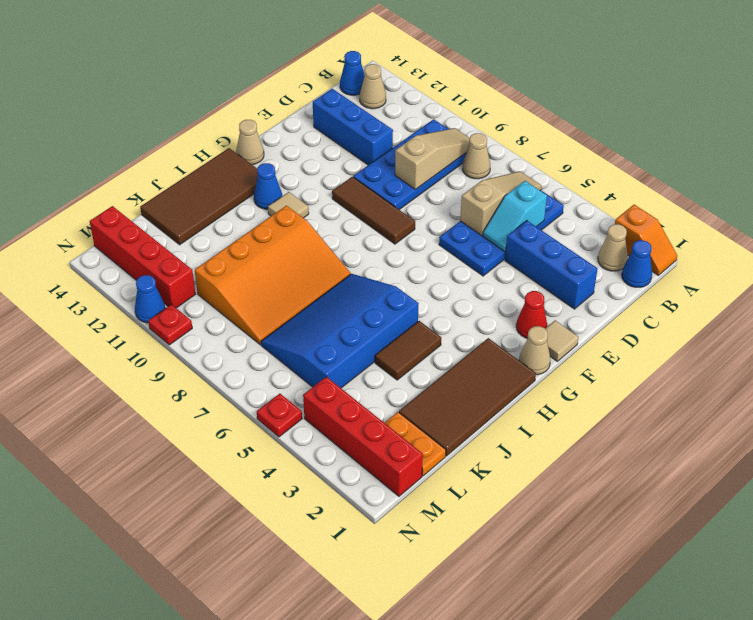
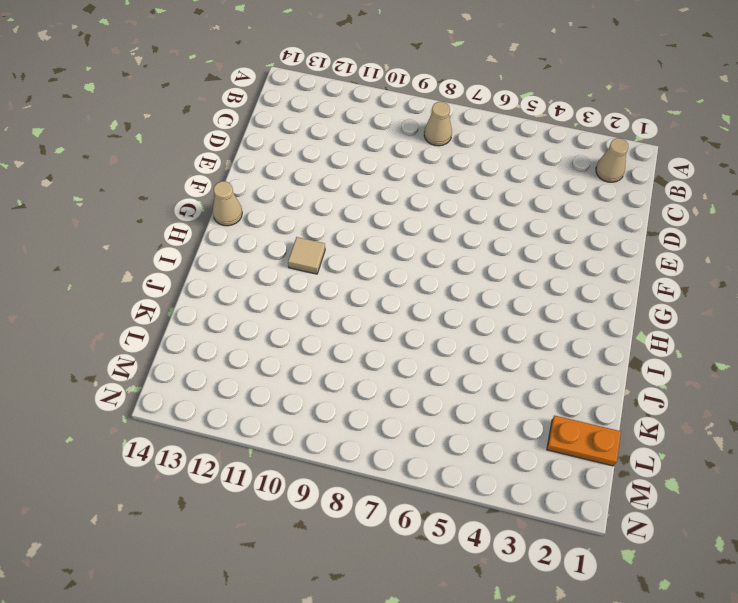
none -> orange slope A1:A2 level 1 top 2
none -> blue cone B1 level 1
none -> blue plate B5:E6 level 1
none -> blue plate B9:E10 level 1

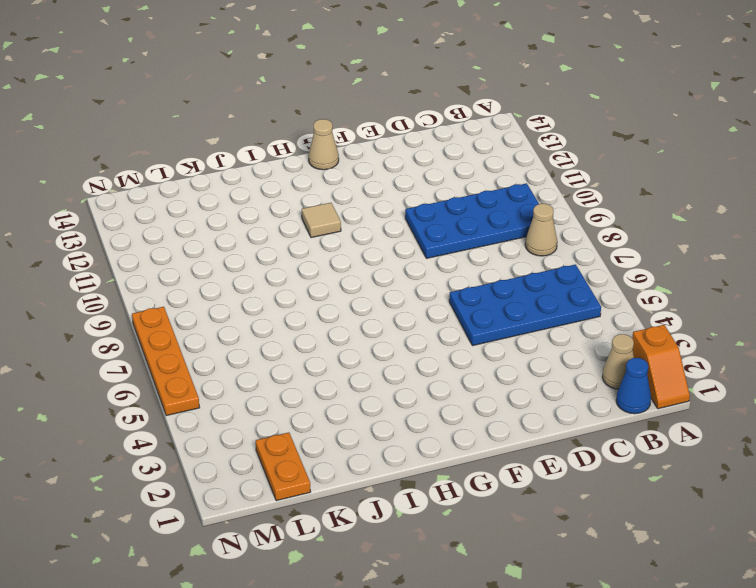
orange plate N5:N8 level 1 -> red plate N5 level 1
none -> tan cone B13 level 1
none -> blue cone B14 level 1
none -> blue brick D2:D4 level 1
none -> blue brick D11:D13 level 1

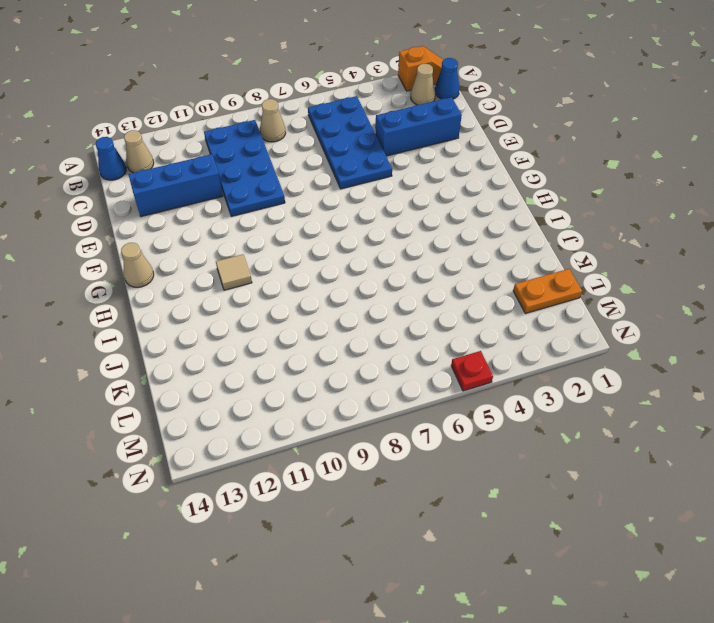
none -> tan tile F1 level 1
none -> red cone F2 level 1
none -> brown tile F8:F10 level 1
none -> tan cone G1 level 1

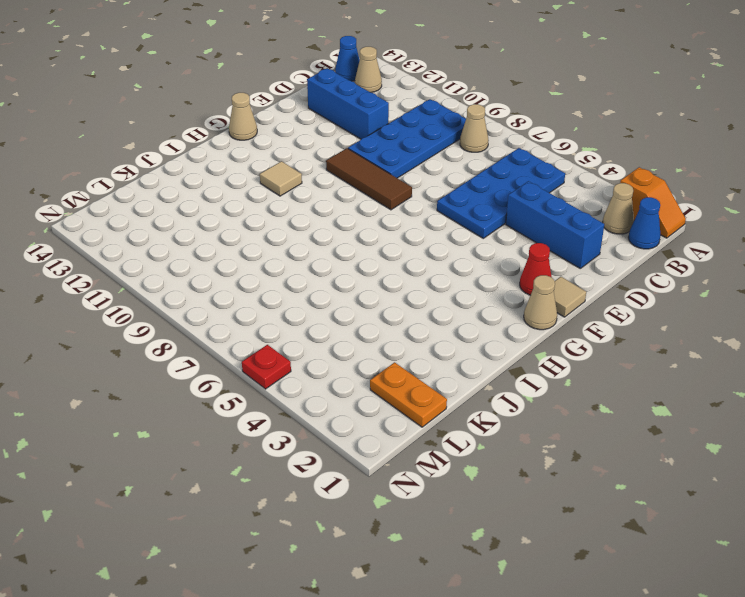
none -> brown tile H1:K2 level 1
none -> blue cone H12 level 1
none -> brown tile H13:K14 level 1
none -> brown tile I4:J4 level 1

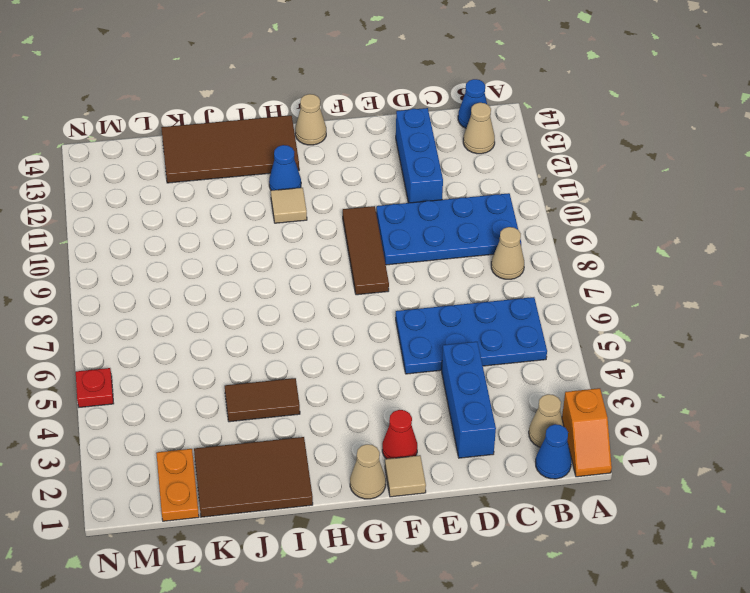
brown tile I1:K2 level 1 -> brown tile H1:K2 level 1
none -> blue slope I5:L7 level 1 top 5
none -> orange slope I8:L10 level 1 top 10
none -> red brick M1:M4 level 1
none -> red brick M11:M14 level 1

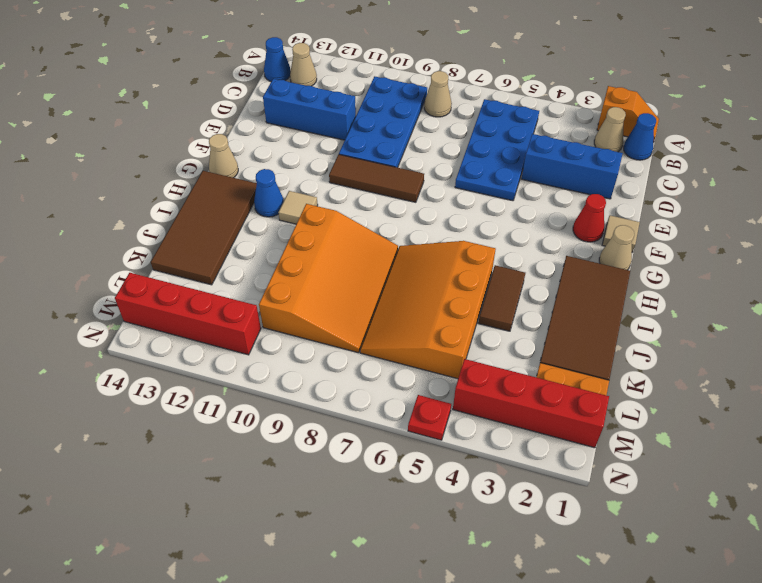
orange slope I5:L7 level 1 top 5 -> blue slope I5:L7 level 1 top 5
none -> red plate N10 level 1
none -> blue cone N11 level 1
none -> tan slope B6:D6 level 2 top D
none -> tan slope B9:D9 level 2 top D

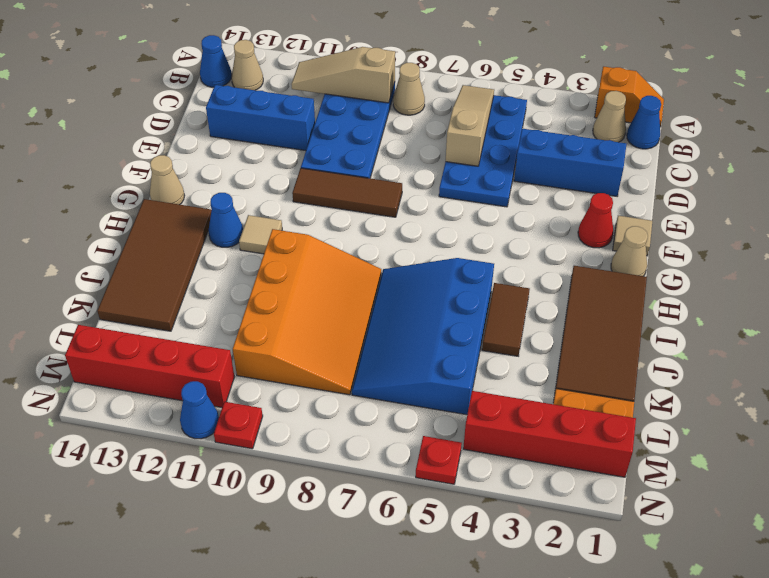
tan slope B9:B11 level 2 top 9 -> tan slope B9:D9 level 2 top D
none -> cyan slope C5:D5 level 2 top C

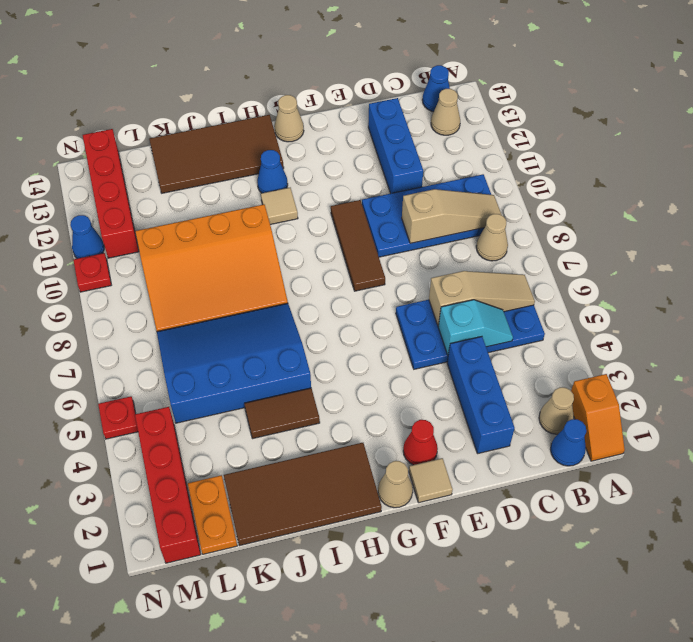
cyan slope C5:D5 level 2 top D -> cyan slope C5:D5 level 2 top C

